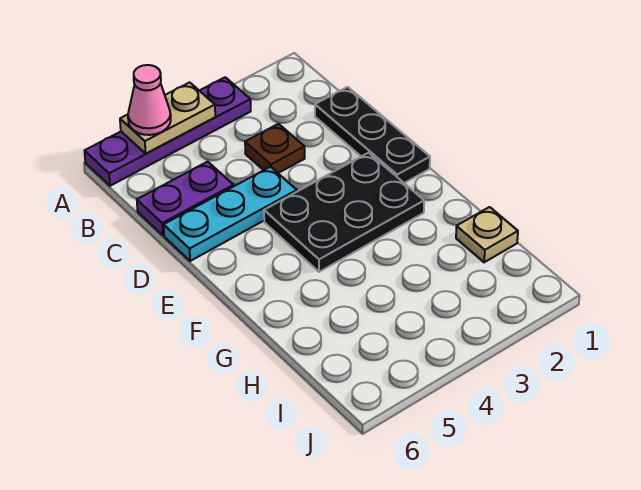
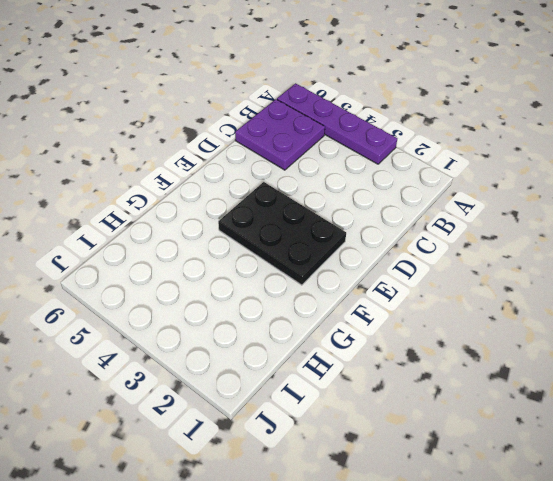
purple plate B5:C6 level 1 -> purple plate C5:C6 level 1
none -> black plate C1:E1 level 1
none -> brown plate C3 level 1

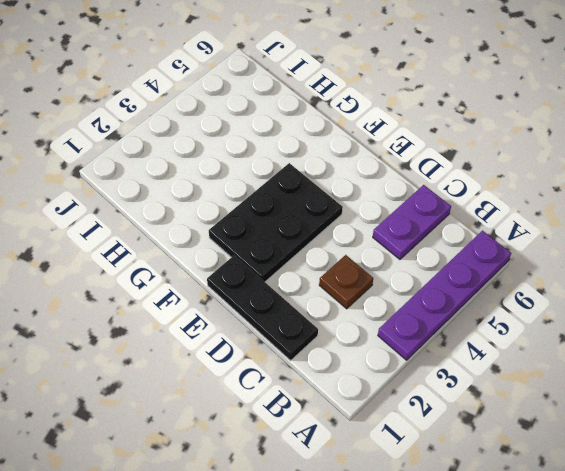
none -> cyan plate D4:D6 level 1
none -> tan plate H1 level 1

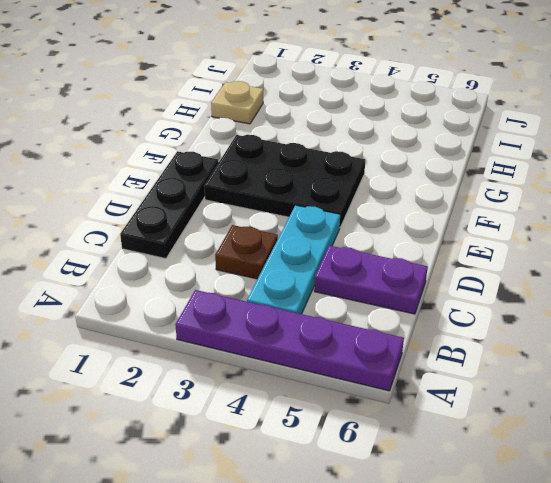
cyan plate B4:D4 level 1 -> cyan plate D4:D6 level 1
none -> tan plate A4:A5 level 2
none -> pink cone A5 level 3

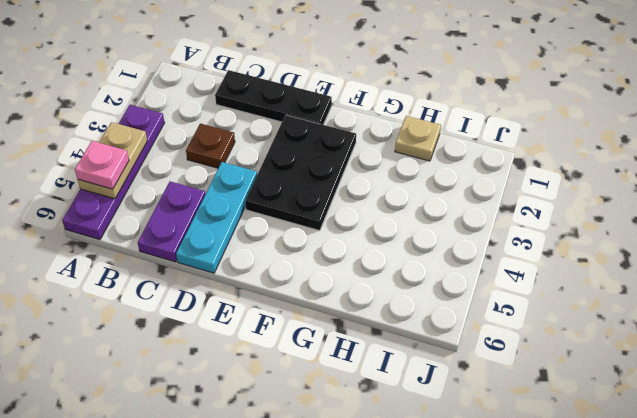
pink plate A5 level 3 -> pink cone A5 level 3

